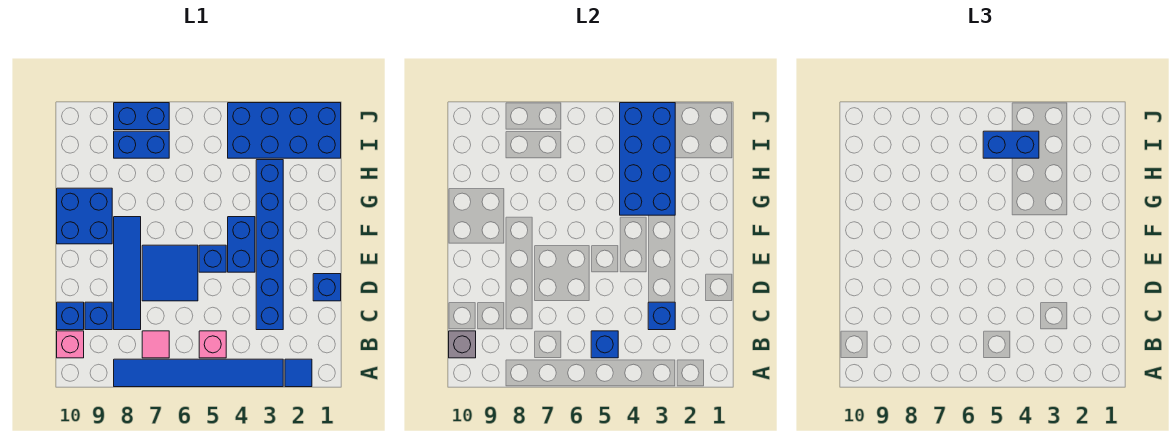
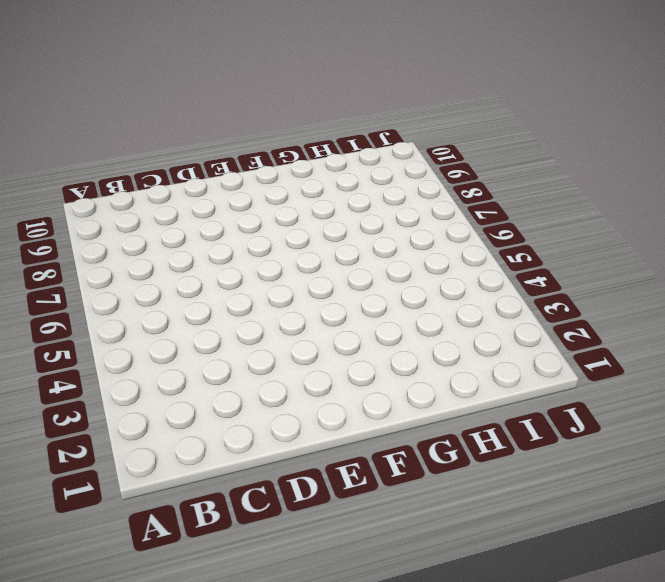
none -> blue tile A2 level 1
none -> blue tile A3:A8 level 1
none -> pink brick B5 level 1

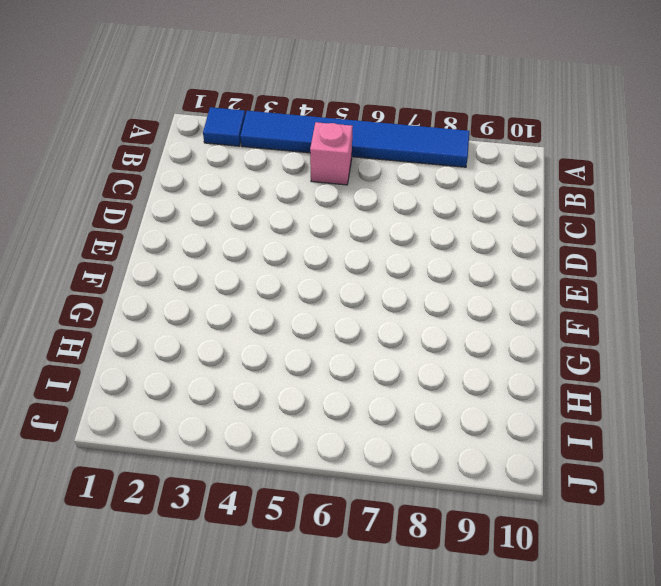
none -> pink tile B7 level 1
none -> pink brick B10 level 1
none -> blue brick C3:H3 level 1

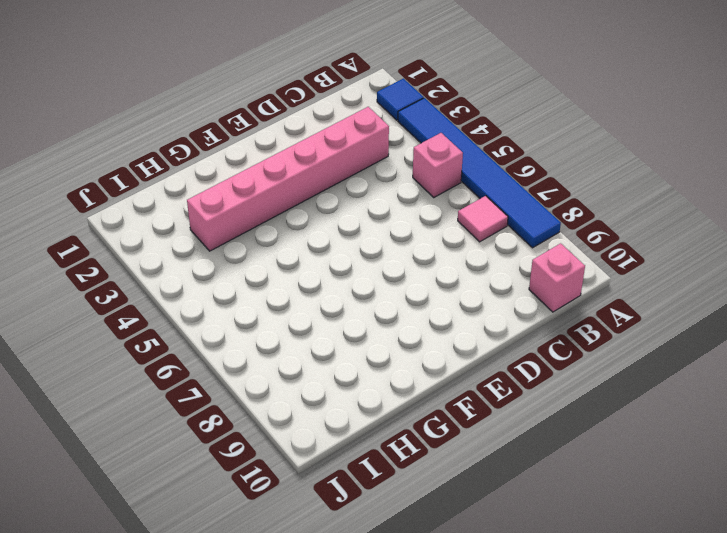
pink brick C3:H3 level 1 -> blue brick C3:H3 level 1
none -> blue tile C8:F8 level 1
none -> blue brick C9 level 1
none -> blue brick C10 level 1

